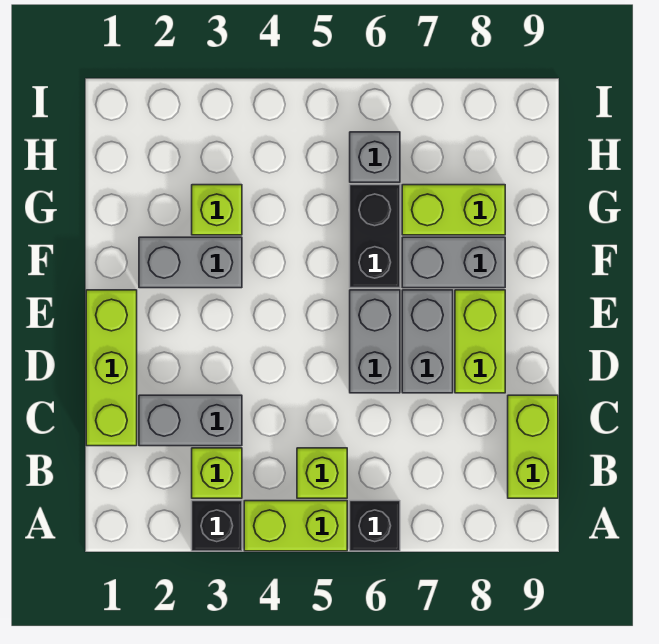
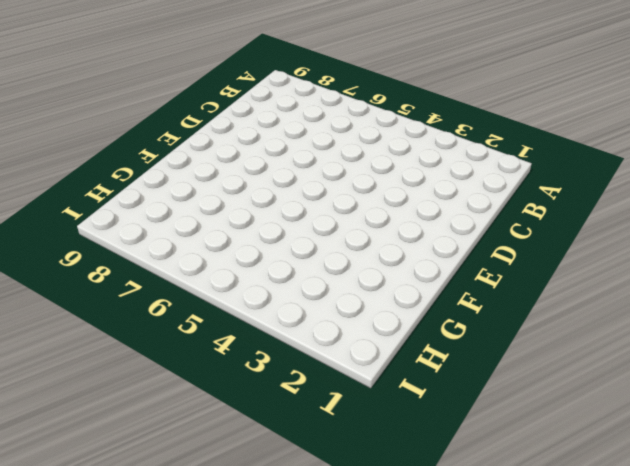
none -> black brick A3 level 1
none -> lime brick A4:A5 level 1
none -> black brick A6 level 1

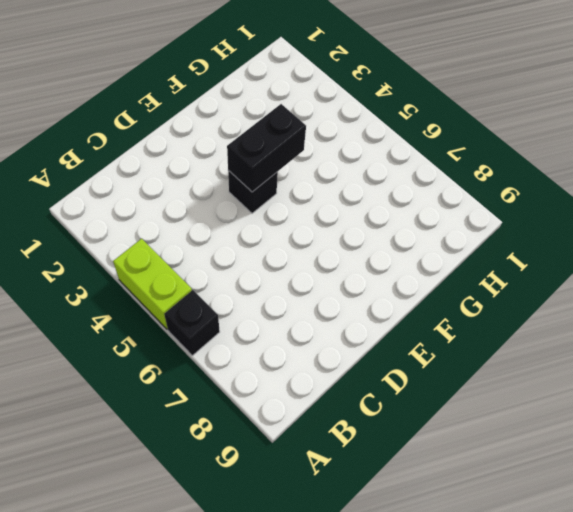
black brick E4 level 1 -> black brick A3 level 1
black brick E4:F4 level 2 -> black brick F6:G6 level 1
none -> lime brick B3 level 1
none -> lime brick B5 level 1
none -> lime brick B9:C9 level 1

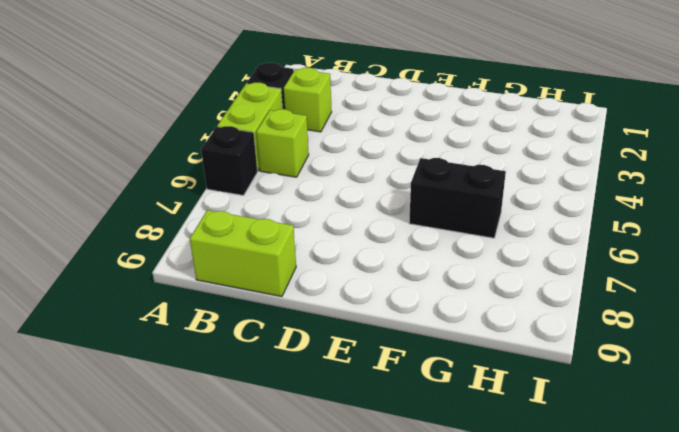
none -> lime brick C1:E1 level 1
none -> grey brick C2:C3 level 1
none -> grey brick D6:E6 level 1

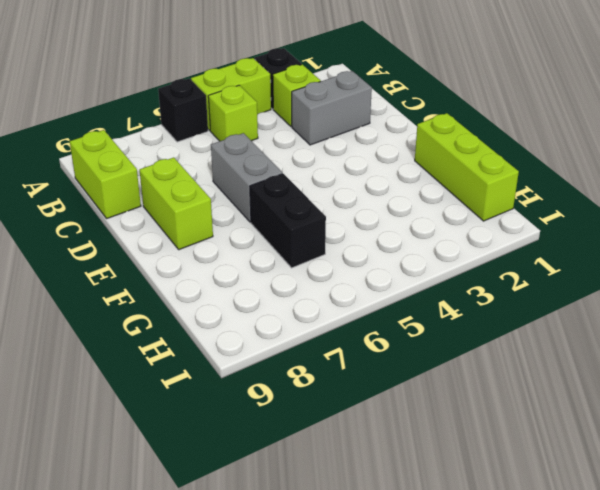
lime brick F1:H1 level 1 -> lime brick C1:E1 level 1
none -> grey brick D7:E7 level 1
none -> grey brick F2:F3 level 1
none -> grey brick F7:F8 level 1

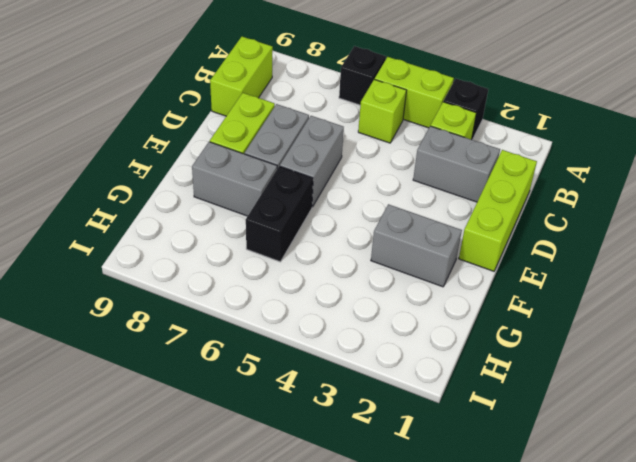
none -> lime brick G3 level 1
none -> lime brick G7:G8 level 1
none -> grey brick H6 level 1

